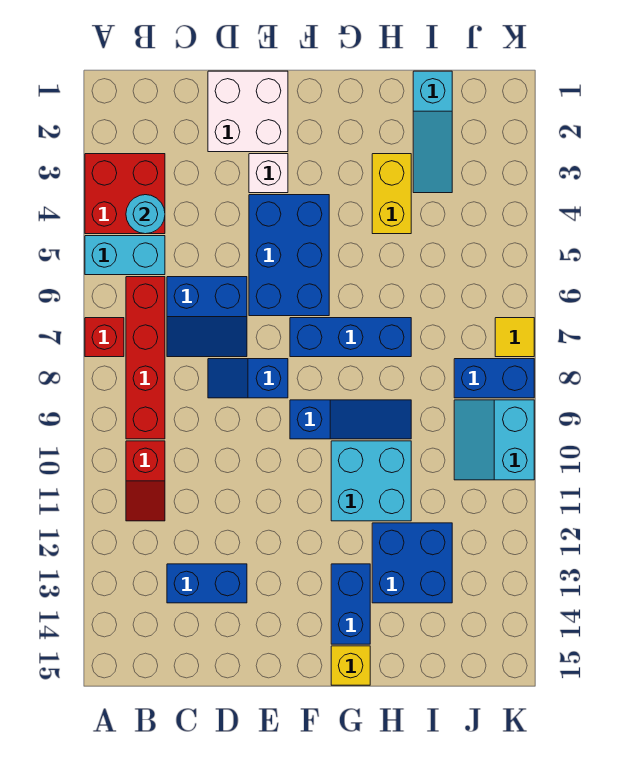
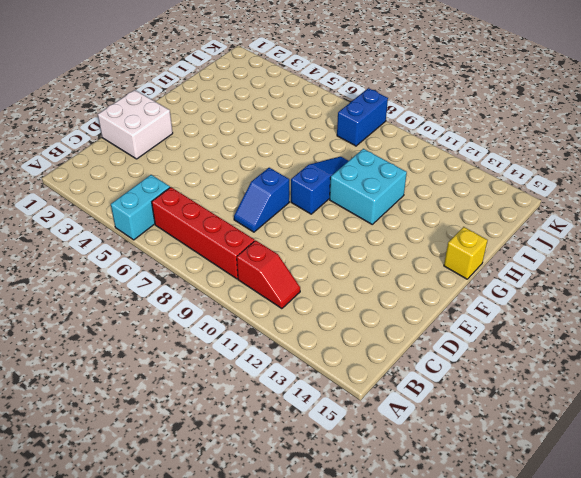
none -> red brick A3:B4 level 1
none -> red brick A7 level 1
none -> blue slope C6:D7 level 1 top 6

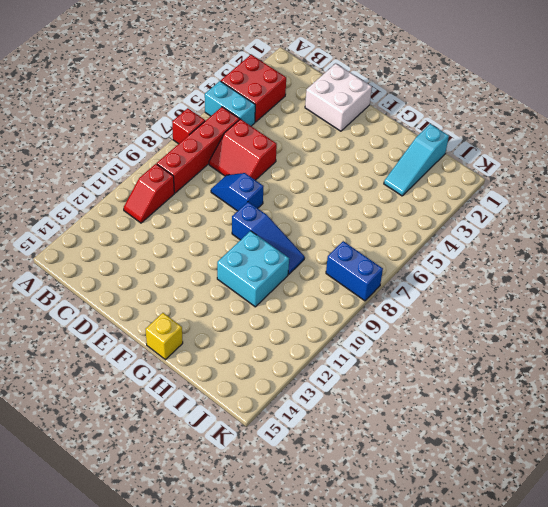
red slope C6:D7 level 1 top 6 -> blue slope C6:D7 level 1 top 6
none -> blue brick C13:D13 level 1
none -> white brick E3 level 1
none -> blue brick E4:F6 level 1

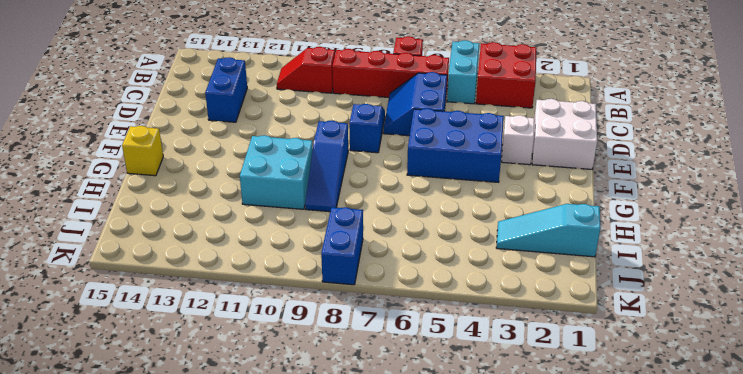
none -> blue brick F7:H7 level 1
none -> blue brick G13:G14 level 1
none -> yellow brick H3:H4 level 1

